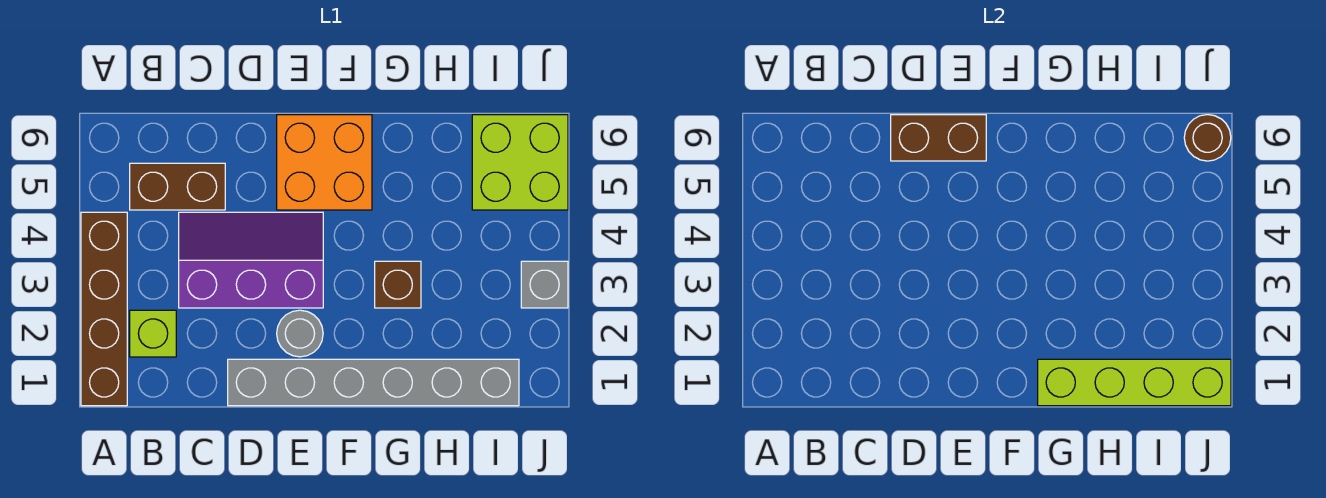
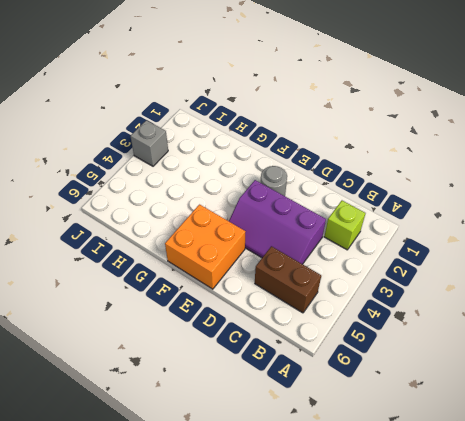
none -> brown brick A1:A4 level 1
none -> grey brick D1:I1 level 1
none -> brown brick G3 level 1

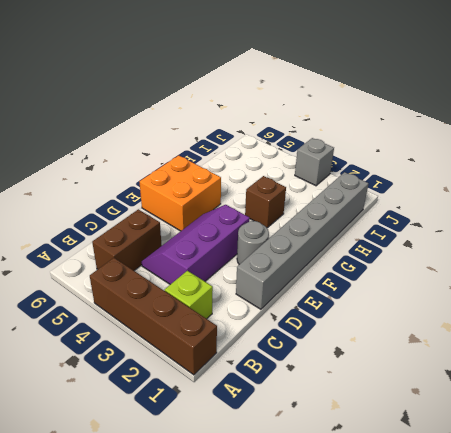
none -> lime brick I5:J6 level 1
none -> brown brick D6:E6 level 2
none -> lime brick G1:J1 level 2

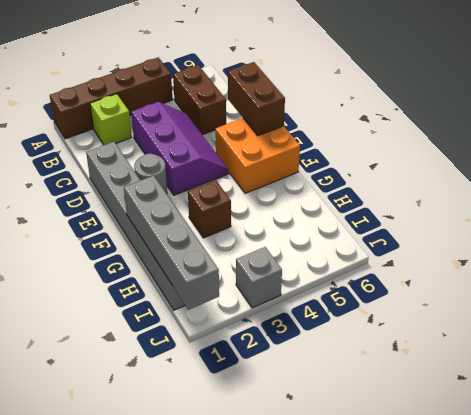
grey brick G1:J1 level 2 -> lime brick G1:J1 level 2
none -> lime brick I5:J6 level 1
none -> brown round brick J6 level 2

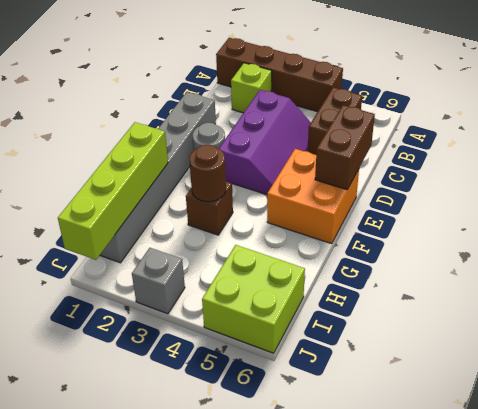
brown round brick G3 level 2 -> brown round brick J6 level 2

